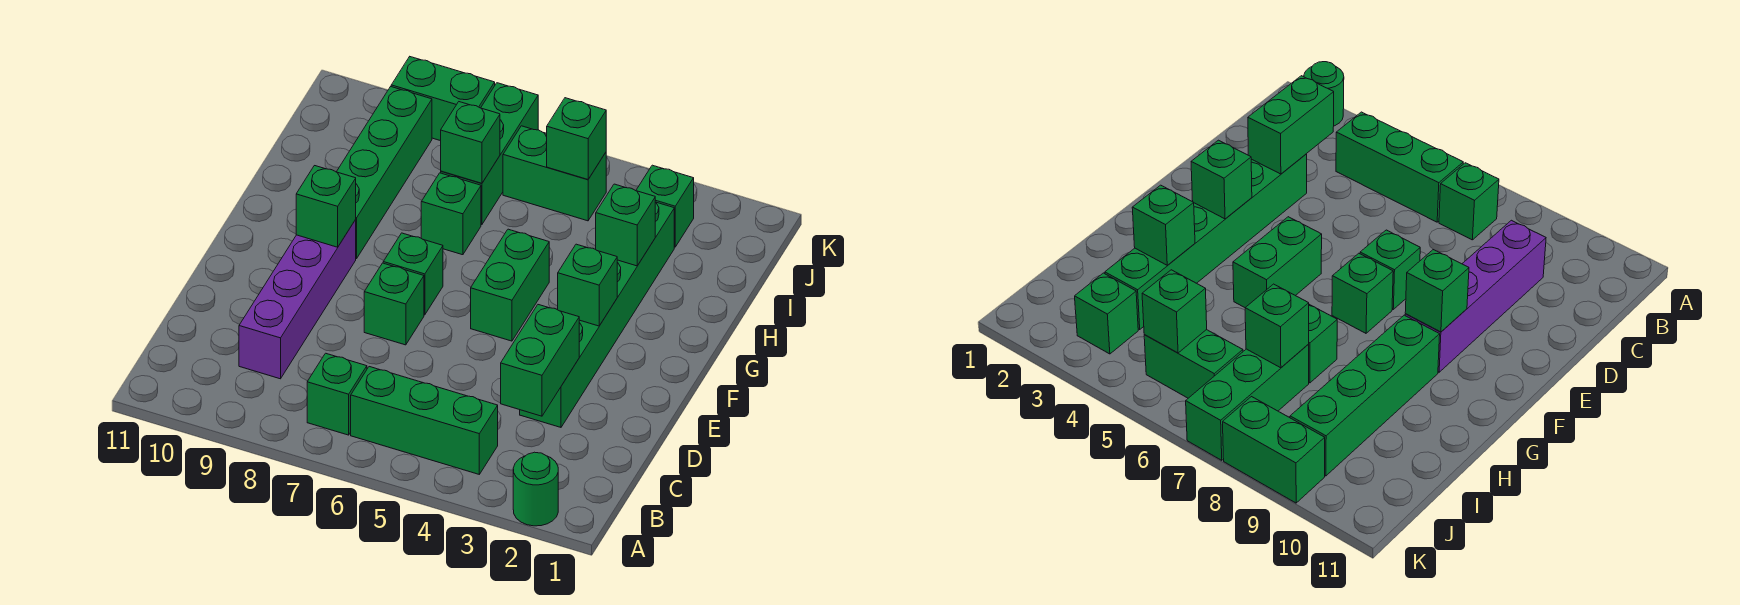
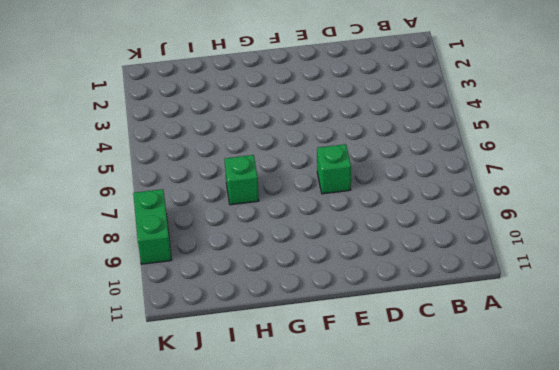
none -> green round brick A2 level 1
none -> green brick B4:B6 level 1
none -> green brick B7 level 1

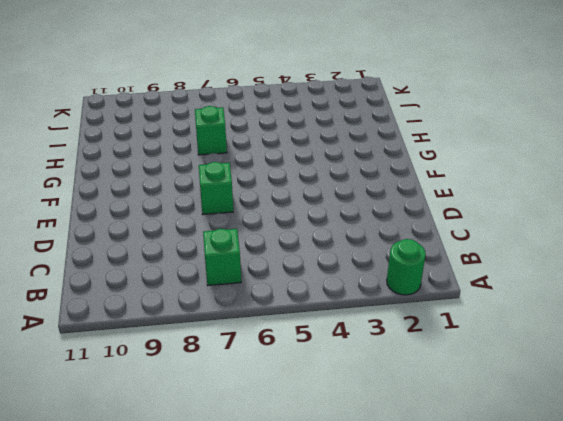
none -> green brick B4:B6 level 1
none -> purple brick C9:F9 level 1
none -> green brick D3:I3 level 1

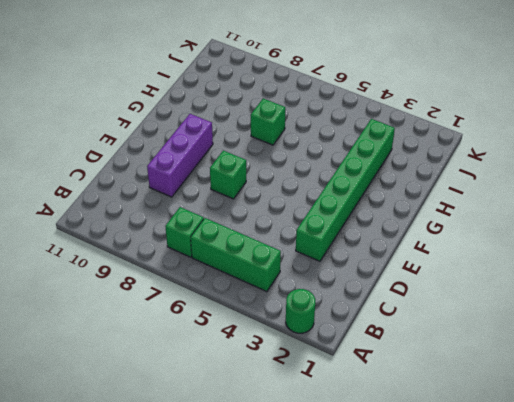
purple brick D9:F9 level 1 -> purple brick C9:F9 level 1
none -> green brick F5:G5 level 1
none -> green brick F7 level 1
none -> green brick G9:J9 level 1

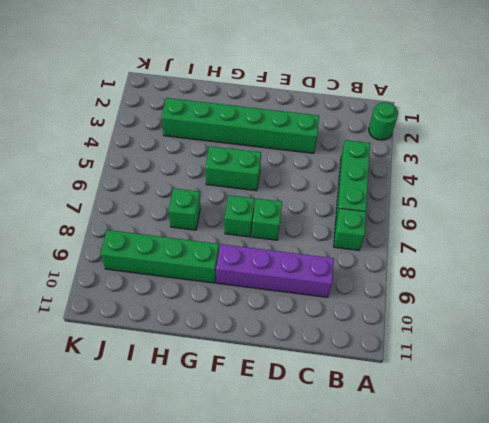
none -> green brick I7:K7 level 1
none -> green brick J3 level 1
none -> green brick J5:J6 level 1

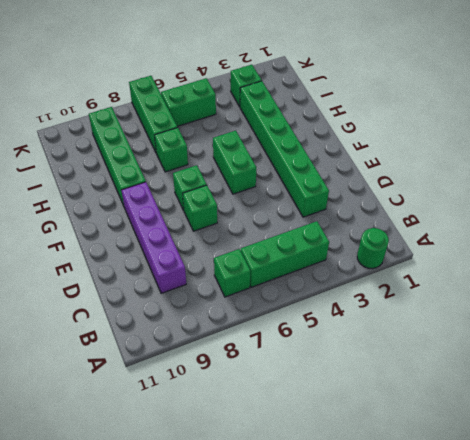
none -> green brick K8:K9 level 1
none -> green brick C3:D3 level 2
none -> green brick F3 level 2

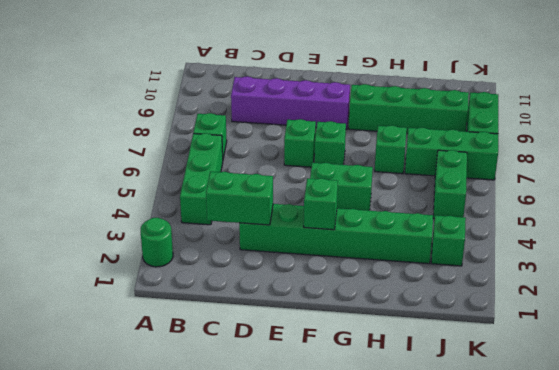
none -> green brick F9 level 2
none -> green brick H3 level 2
none -> green brick I7 level 2

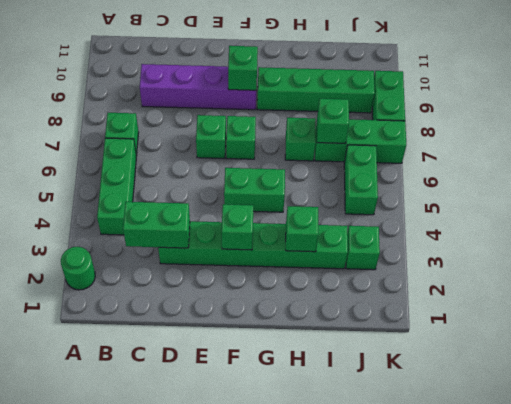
none -> green brick J5 level 2

